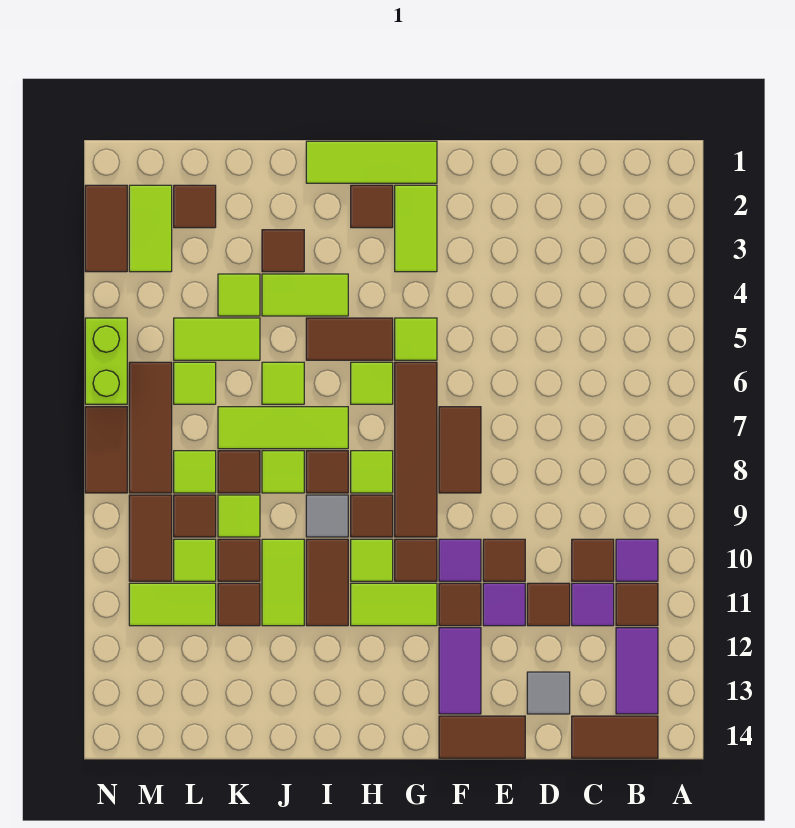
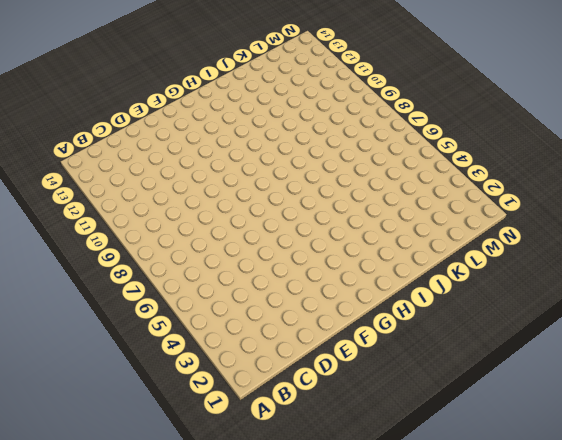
none -> purple tile B10 level 1
none -> brown tile B11 level 1
none -> purple tile B12:B13 level 1
none -> brown tile B14:C14 level 1

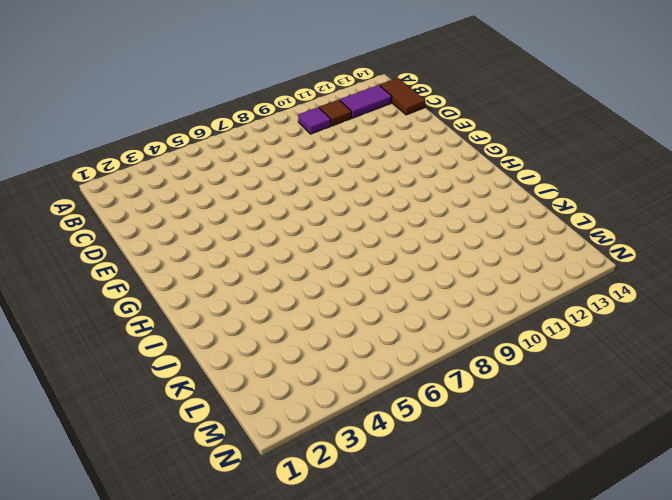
none -> brown tile C10 level 1
none -> purple tile C11 level 1
none -> brown tile D11 level 1
none -> grey tile D13 level 1

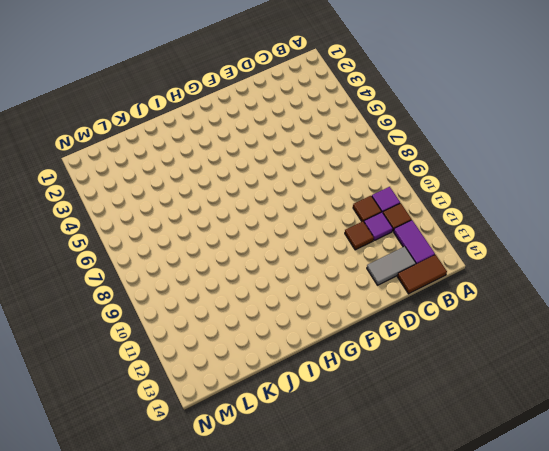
grey tile C13:D13 level 1 -> grey tile D13 level 1
none -> brown tile E10 level 1
none -> purple tile E11 level 1
none -> brown tile E14:F14 level 1
none -> brown tile F7:F8 level 1

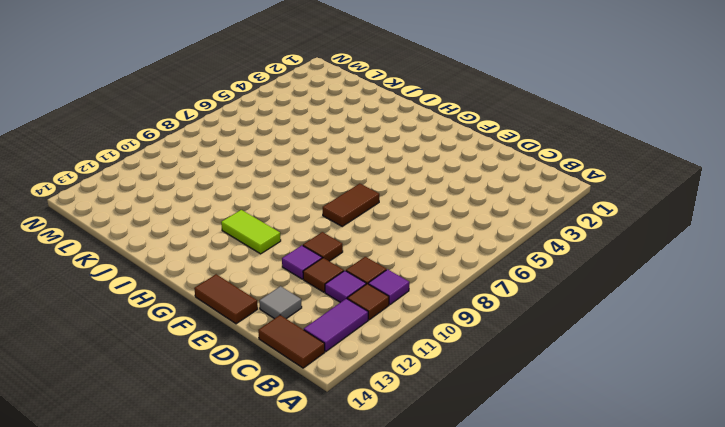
none -> purple tile F10 level 1
none -> brown tile F11 level 1
none -> purple tile F12:F13 level 1
none -> lime tile G1:I1 level 1

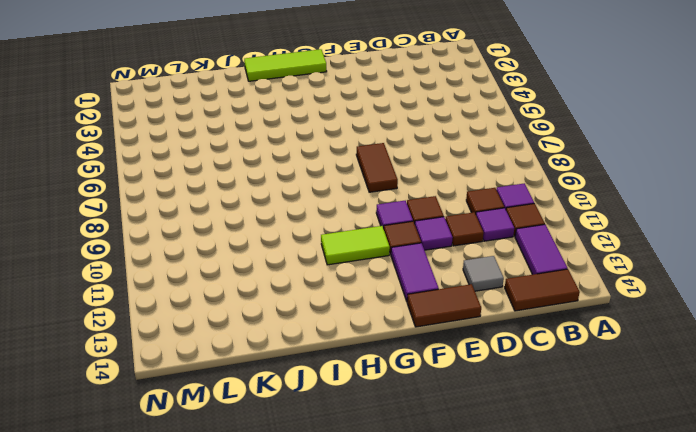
none -> lime tile G2:G3 level 1
none -> lime tile G5 level 1
none -> brown tile G6:G9 level 1
none -> brown tile G10 level 1

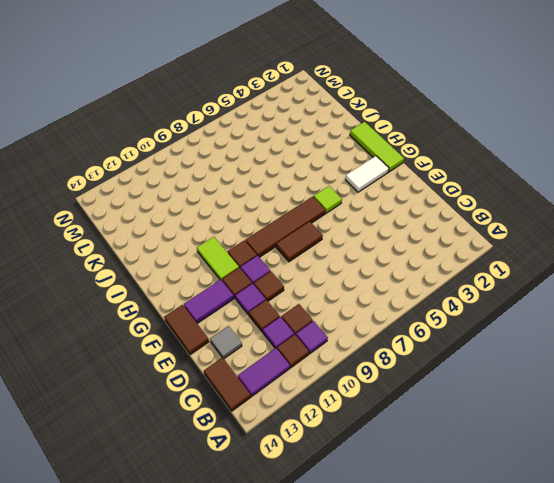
white tile G2:G3 level 1 -> lime tile G2:G3 level 1
none -> brown tile H2 level 1
none -> brown tile H5:I5 level 1
none -> lime tile H6 level 1
none -> lime tile H8 level 1

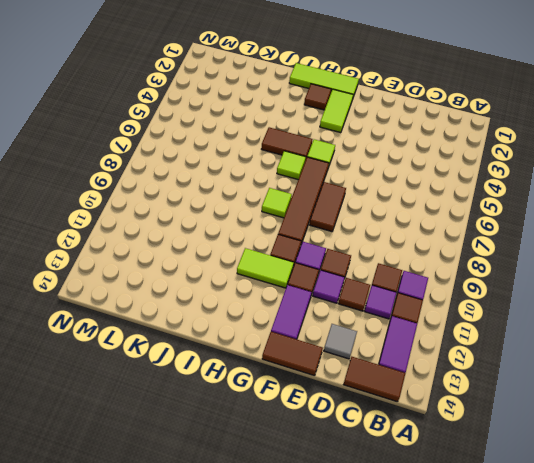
none -> brown tile H9 level 1
none -> lime tile H10 level 1
none -> lime tile I4:J4 level 1
none -> lime tile I7:K7 level 1

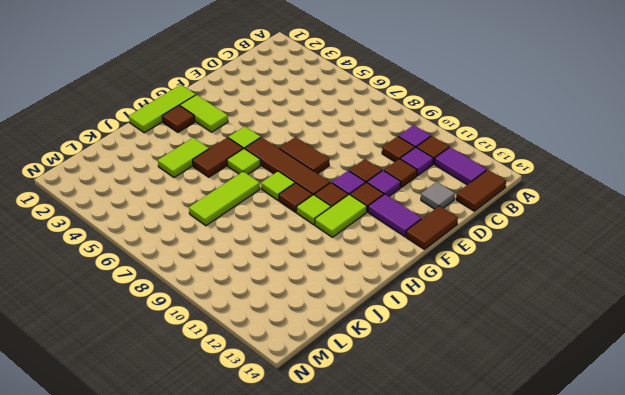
none -> brown tile I8 level 1
none -> grey tile I9 level 1
none -> brown tile I10:I11 level 1
none -> brown tile J3 level 1

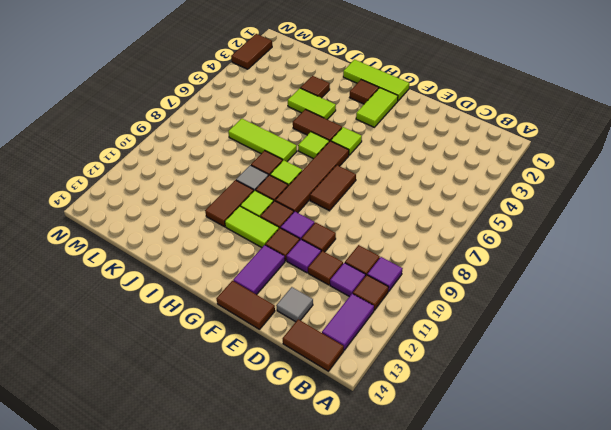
none -> lime tile J6 level 1
none -> lime tile J8 level 1
none -> lime tile J10:J11 level 1
none -> lime tile K4 level 1

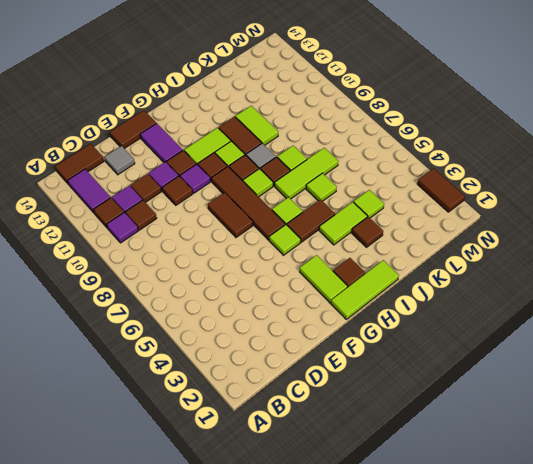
none -> lime tile K5:L5 level 1
none -> brown tile K8 level 1
none -> lime tile K9 level 1
none -> brown tile K10 level 1

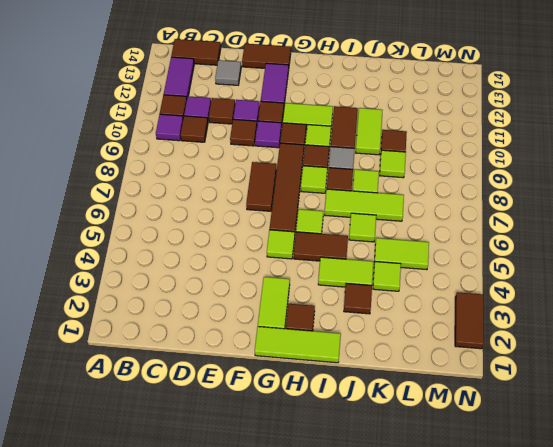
none -> brown tile K8 level 1
none -> brown tile K11 level 1
none -> brown tile L2 level 1
none -> lime tile L6 level 1

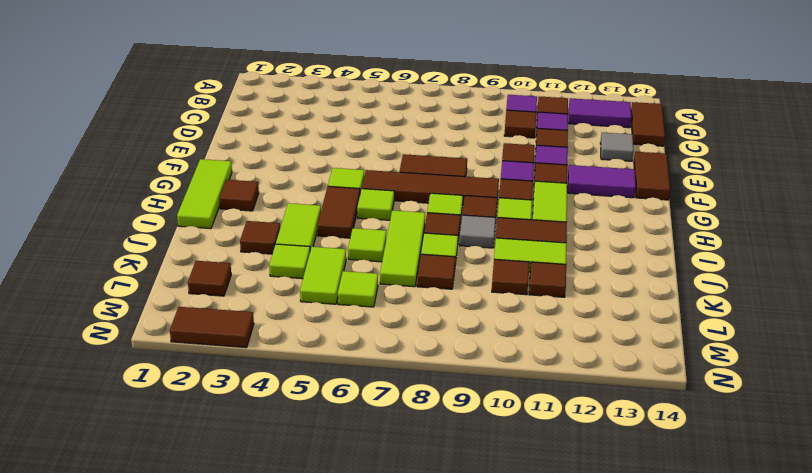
none -> lime tile G2:G3 level 1
none -> lime tile K9 level 1
none -> lime tile L8 level 1
none -> brown tile L9 level 1

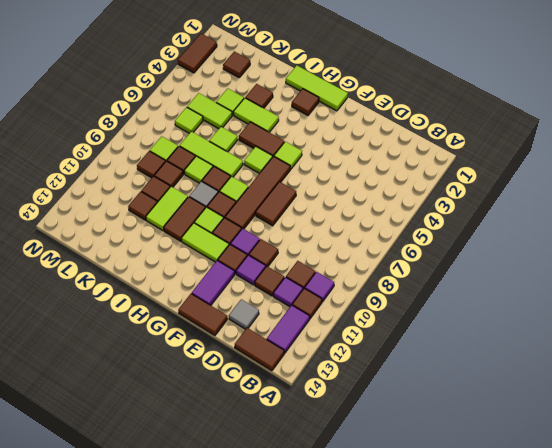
brown tile K9 level 1 -> lime tile K9 level 1
none -> lime tile G2:G3 level 1
none -> lime tile L10 level 1
none -> lime tile L11:M11 level 1
none -> lime tile M2:M3 level 1

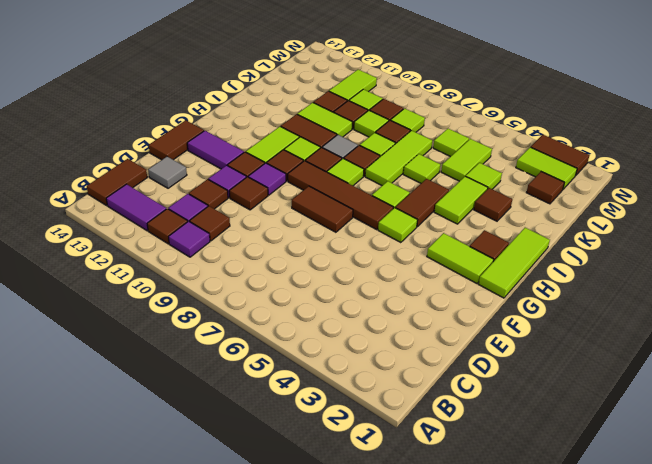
none -> brown tile M6:M8 level 1
none -> brown tile M9:M10 level 1
none -> lime brick N5:N6 level 1
none -> brown tile N7:N8 level 1

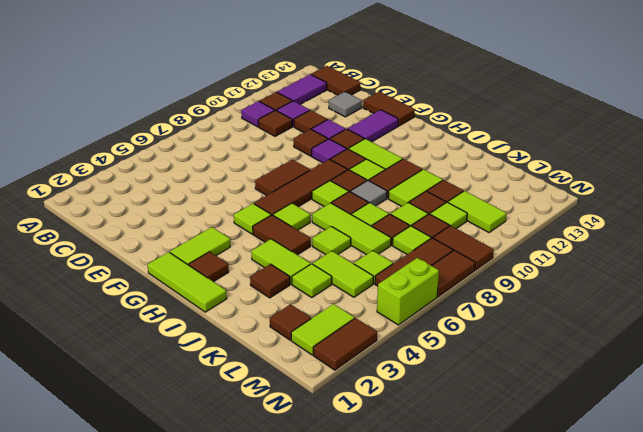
brown tile M9:N9 level 1 -> brown tile M9:M10 level 1

